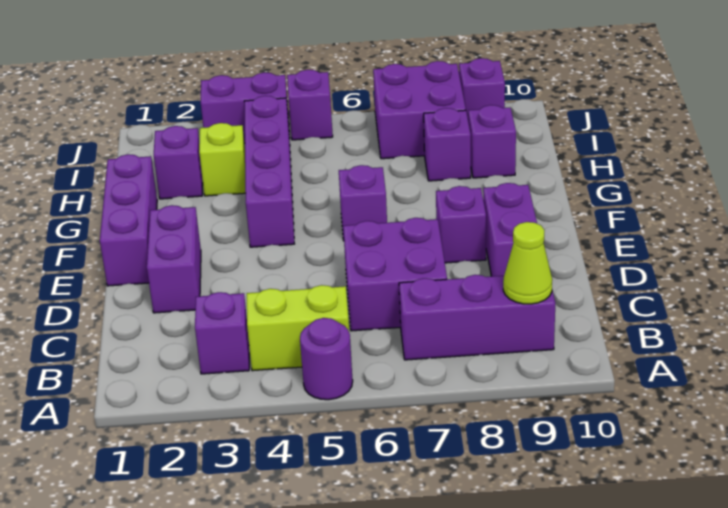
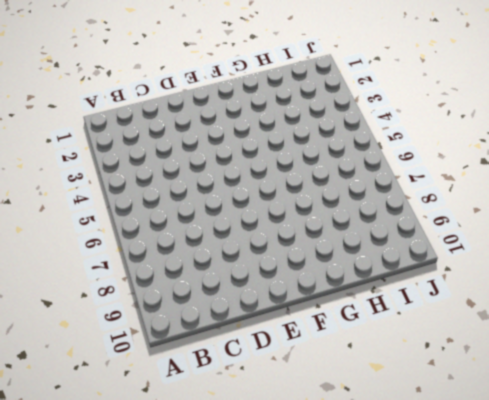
none -> purple round brick A5 level 1
none -> purple brick B3 level 1
none -> lime brick B4:B5 level 1

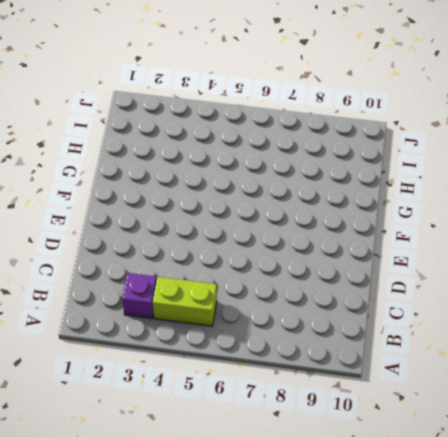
none -> purple round brick A5 level 1
none -> purple brick B7:B9 level 1
none -> purple brick C6:D7 level 1

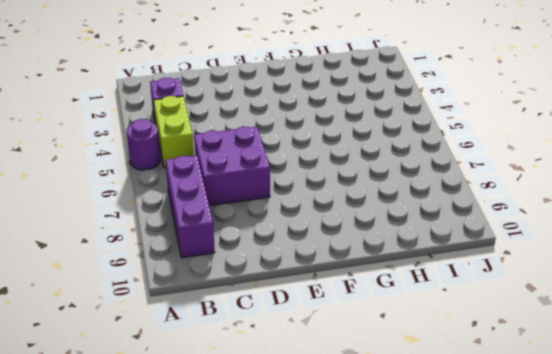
none -> purple brick D2:E2 level 1
none -> purple brick D9:E9 level 1
none -> purple brick E1:G1 level 1

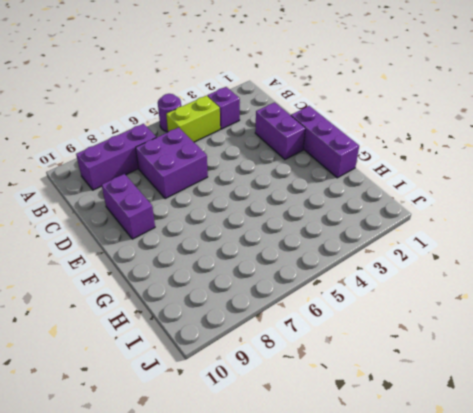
none -> purple brick E8 level 1
none -> purple brick F4:I4 level 1
none -> purple brick F6 level 1

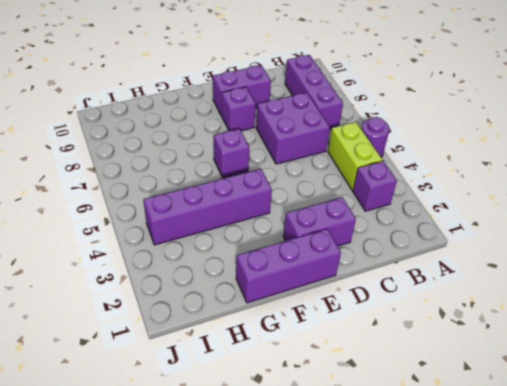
none -> purple brick H2 level 1
none -> lime brick H3 level 1
none -> purple brick H8 level 1

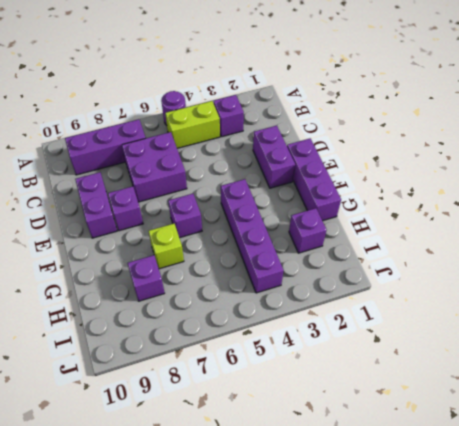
lime brick G7 level 1 -> lime brick H3 level 1
none -> purple brick H9 level 1
none -> purple brick I7:J8 level 1
none -> purple brick J3:J4 level 1

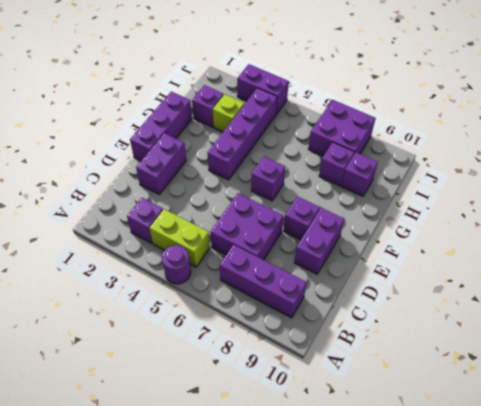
none -> purple brick J5 level 1
none -> purple brick J9 level 1
none -> lime cone B9 level 2

